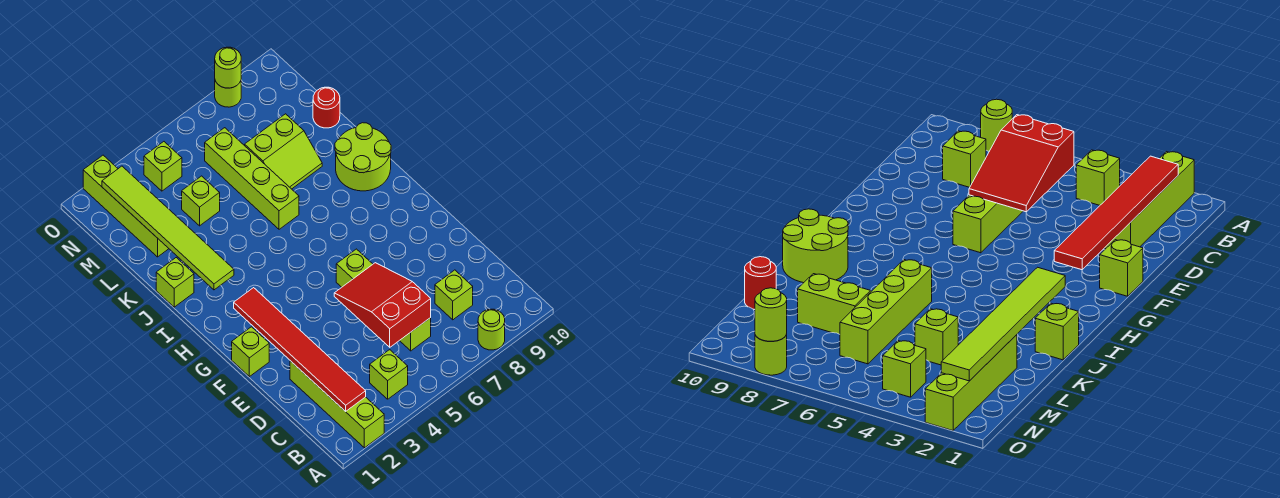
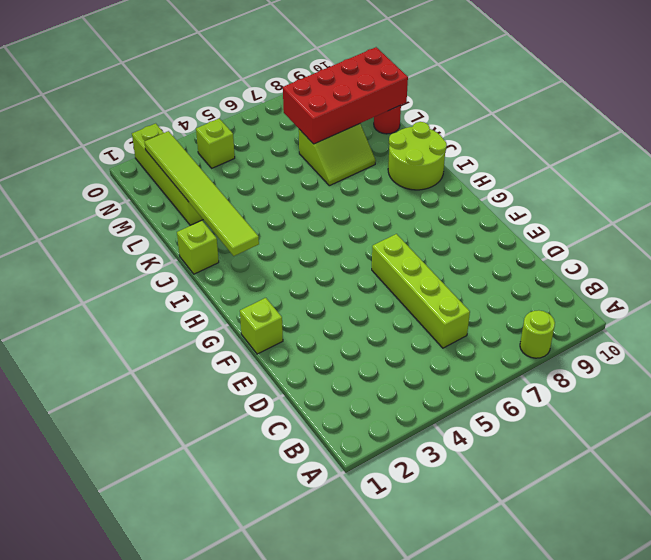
red brick L7:M10 level 2 -> none
none -> lime brick A2:D2 level 1
none -> lime brick B4 level 1
none -> lime brick C8 level 1

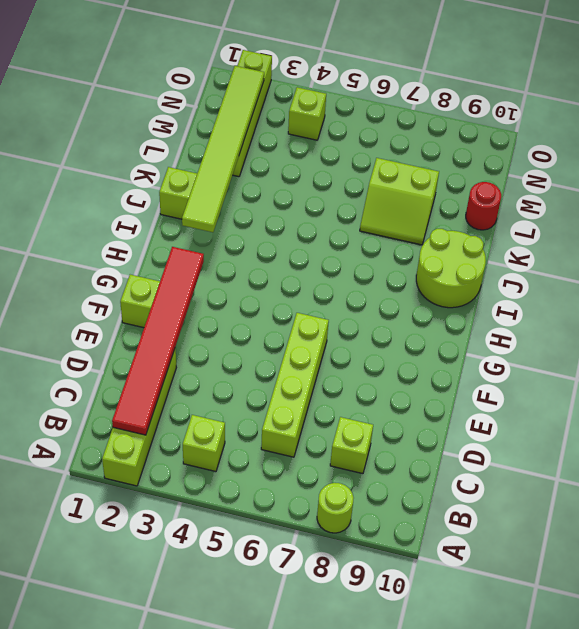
none -> lime brick J6:M6 level 1
none -> lime brick L4 level 1
none -> lime round brick O8 level 1

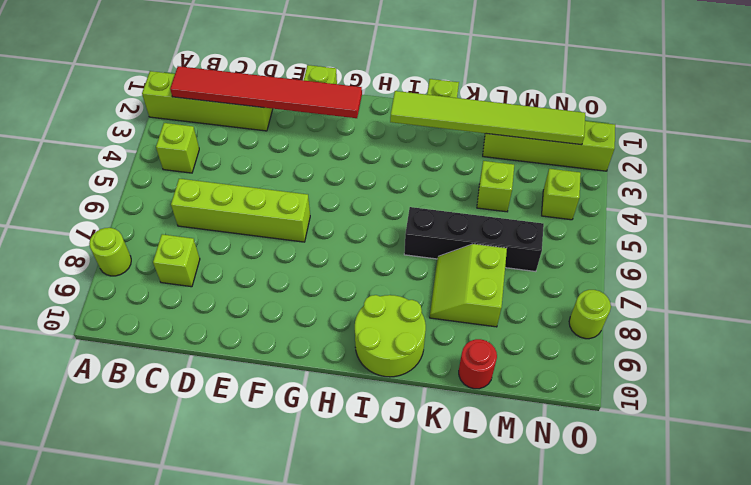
black brick J6:M6 level 1 -> lime brick J6:M6 level 1
none -> red slope C5:E6 level 2 top C
none -> lime round brick O8 level 2

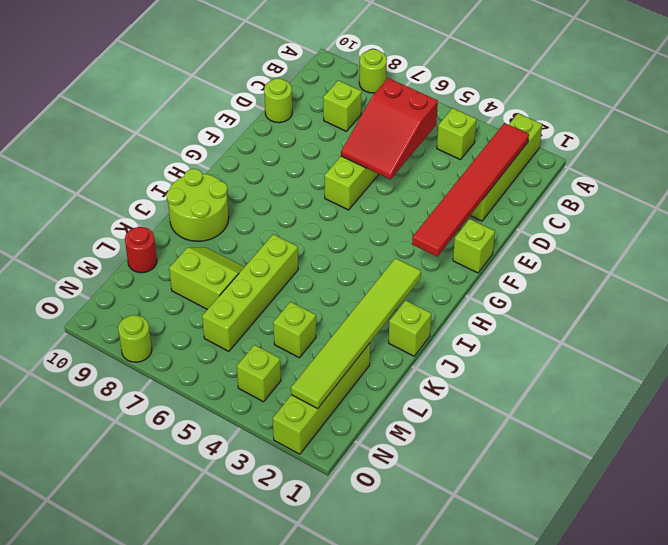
lime round brick D10 level 1 -> lime round brick O8 level 2

